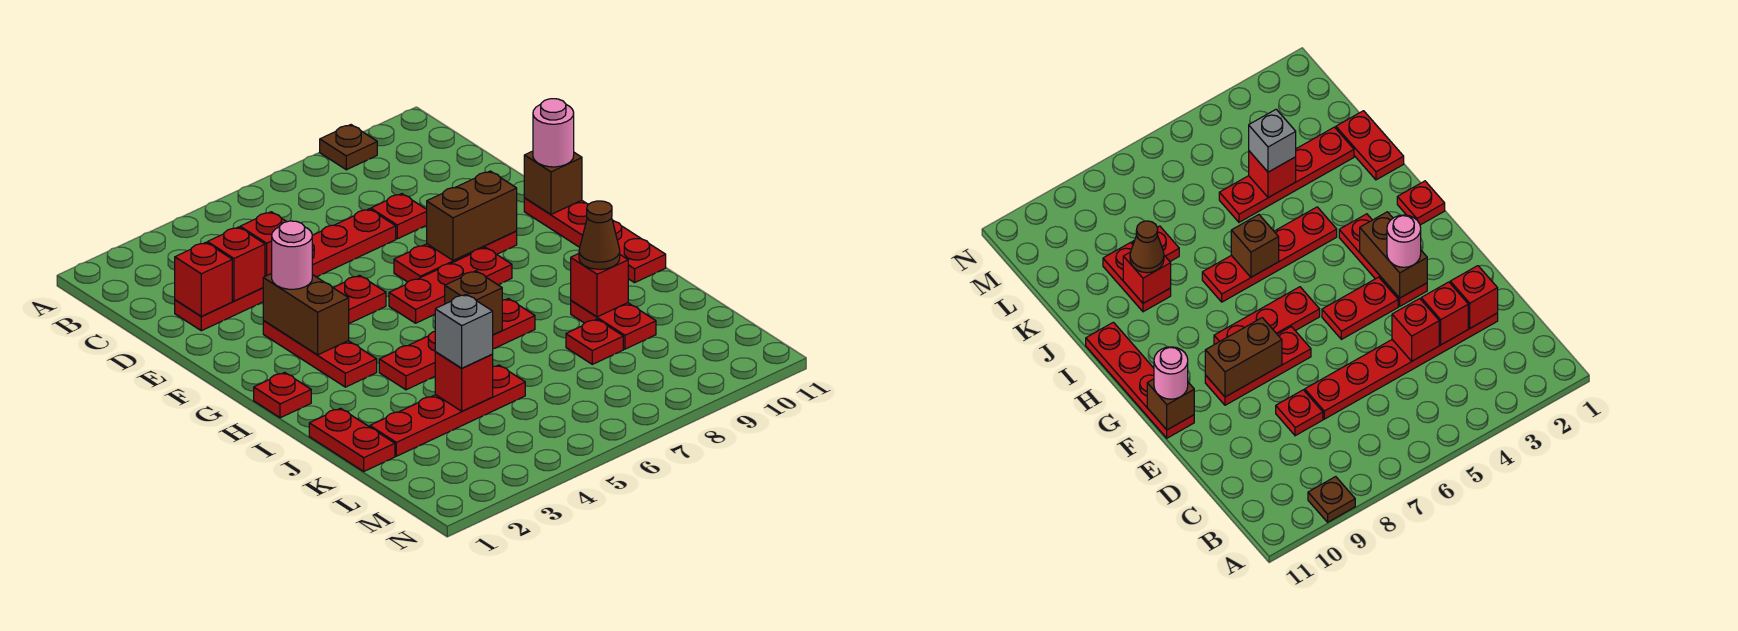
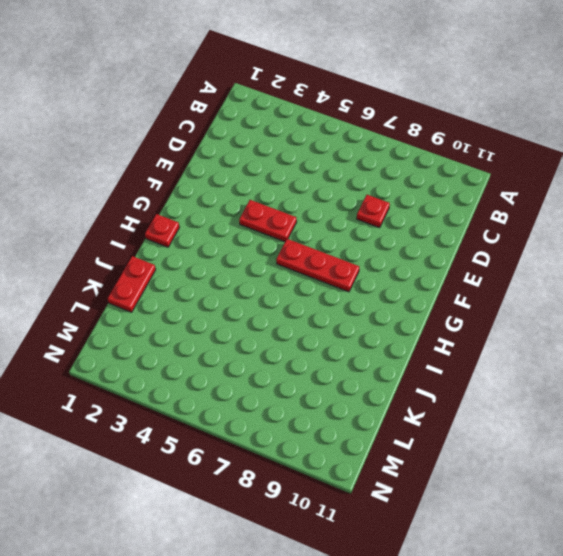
none -> brown plate A9 level 1
none -> red plate D2:D7 level 1
none -> red plate F3:H3 level 1

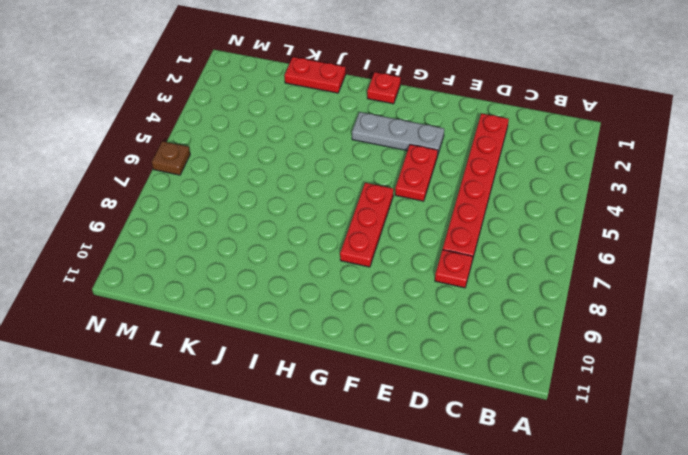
grey plate F3:H3 level 1 -> red plate F3:H3 level 1
brown plate N6 level 1 -> brown plate A9 level 1
none -> red plate F7:F9 level 1
none -> red plate F11:I11 level 1
none -> red plate I4:I7 level 1

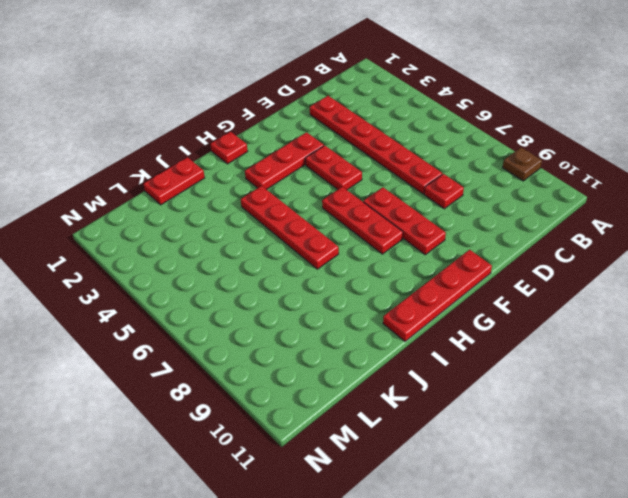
none -> red plate J9:K9 level 1
none -> red plate K2:K5 level 1
none -> red plate K8 level 1

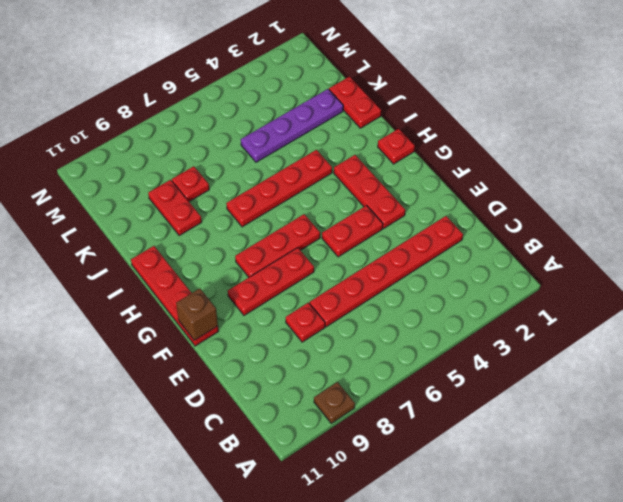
purple plate K2:K5 level 1 -> red plate K2:K5 level 1
none -> red brick D2 level 2
none -> red brick D3 level 2
none -> red brick D4 level 2

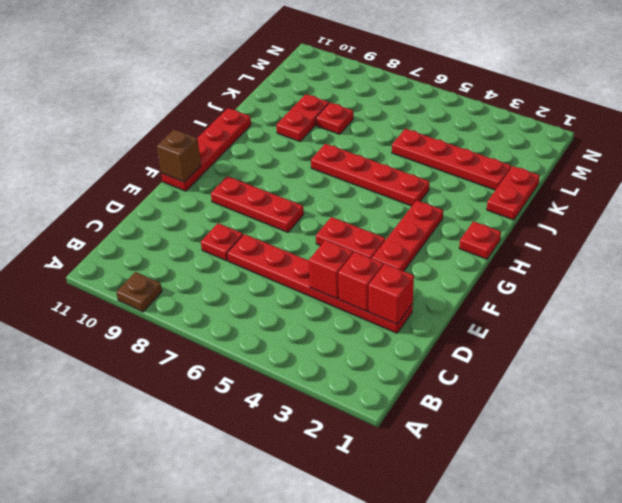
none -> red plate G6:G8 level 1
none -> brown brick F3:G3 level 2
none -> brown brick F8:F9 level 2

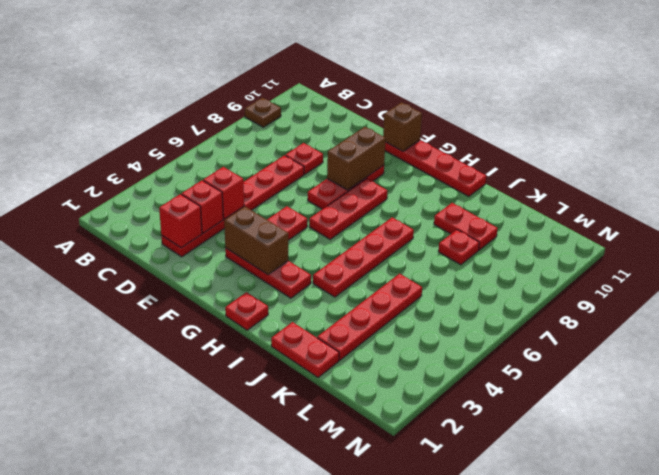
none -> brown brick I6 level 2
none -> red brick J9 level 2
none -> red brick K4 level 2

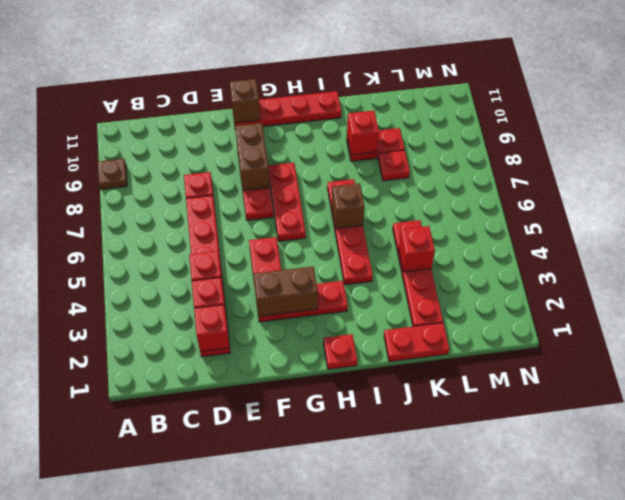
none -> pink round brick F3 level 3
none -> pink round brick F11 level 3
none -> brown cone J9 level 3

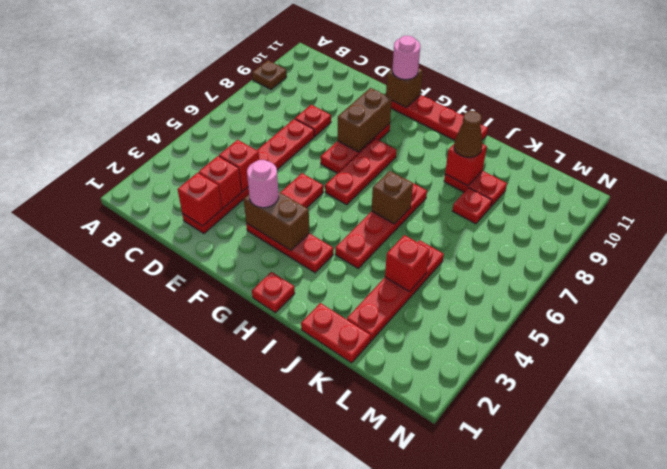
none -> grey brick K4 level 3

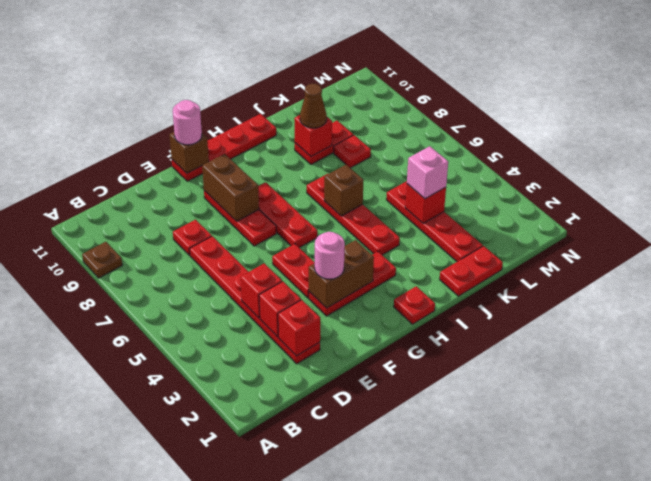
pink brick K4 level 3 -> grey brick K4 level 3

